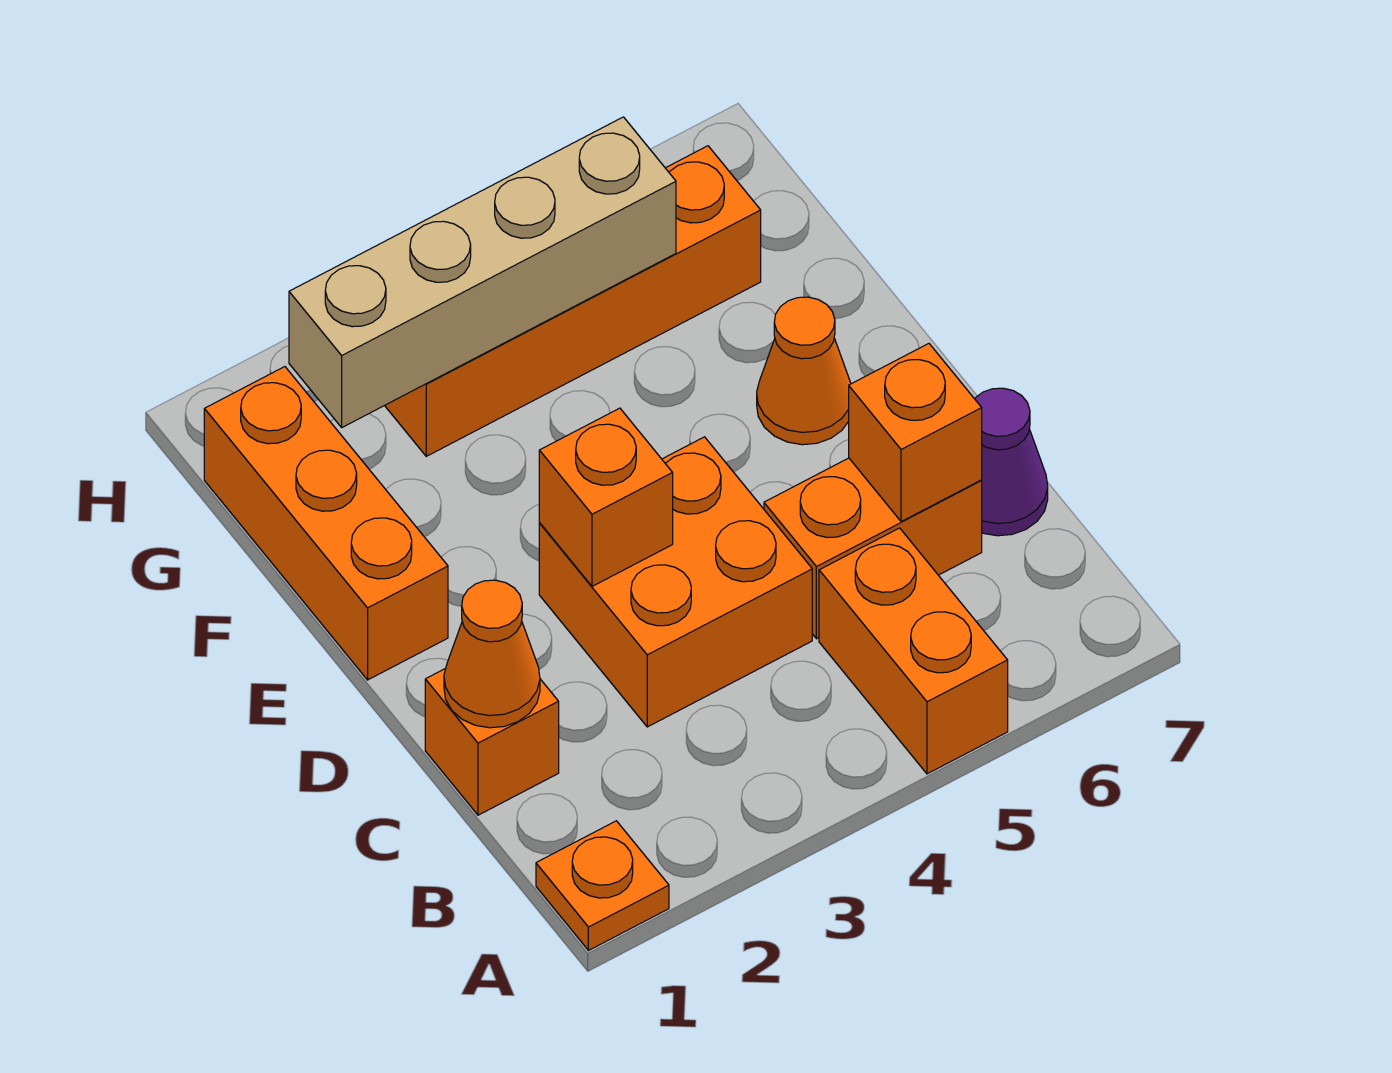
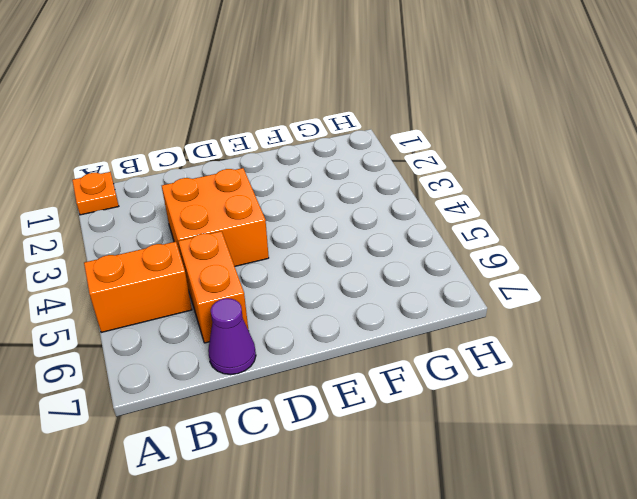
none -> orange brick C1 level 1
none -> orange brick E1:G1 level 1
none -> orange cone E6 level 1

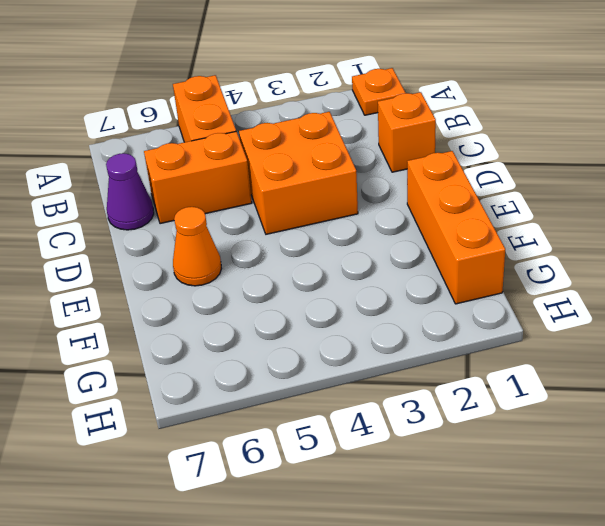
none -> orange brick G3:G6 level 1
none -> orange cone C1 level 2
none -> orange brick C6 level 2

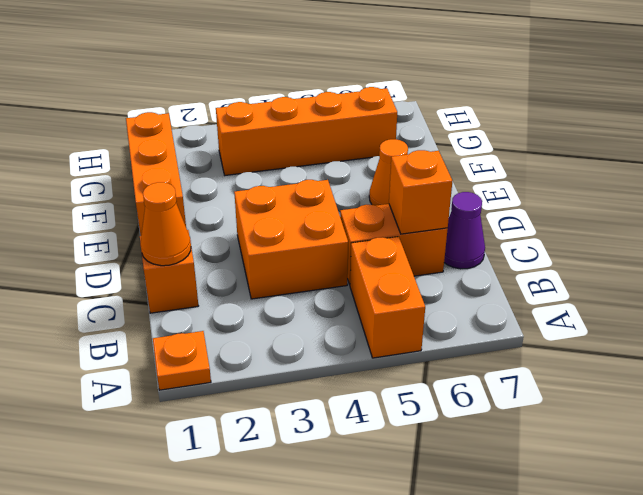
none -> orange brick D3 level 2
none -> tan brick G2:G5 level 2

